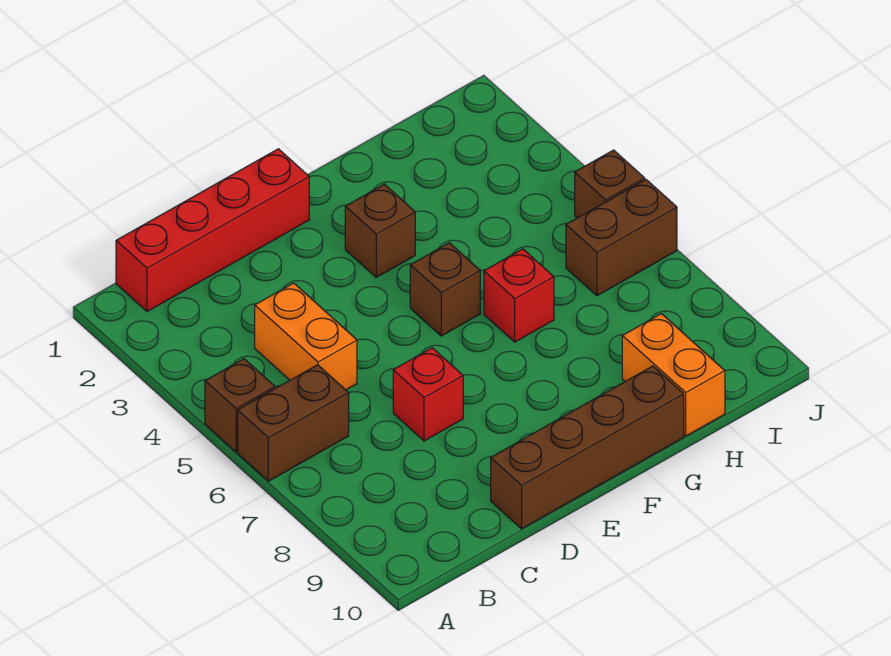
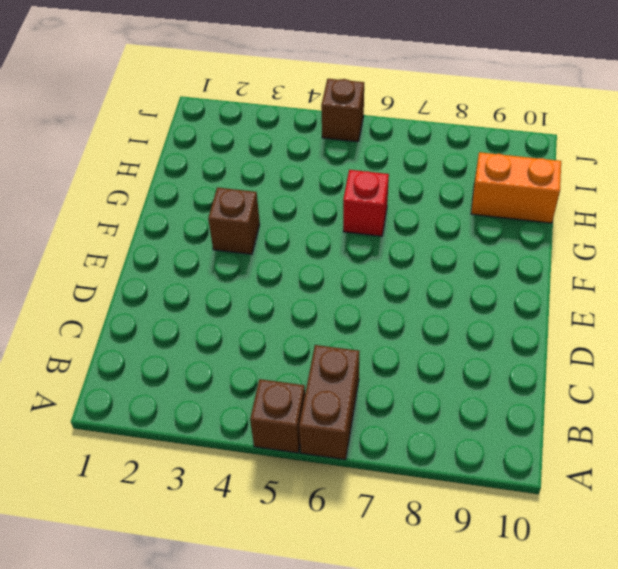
none -> red brick B1:E1 level 1
none -> orange brick C4:C5 level 1
none -> red brick D7 level 1

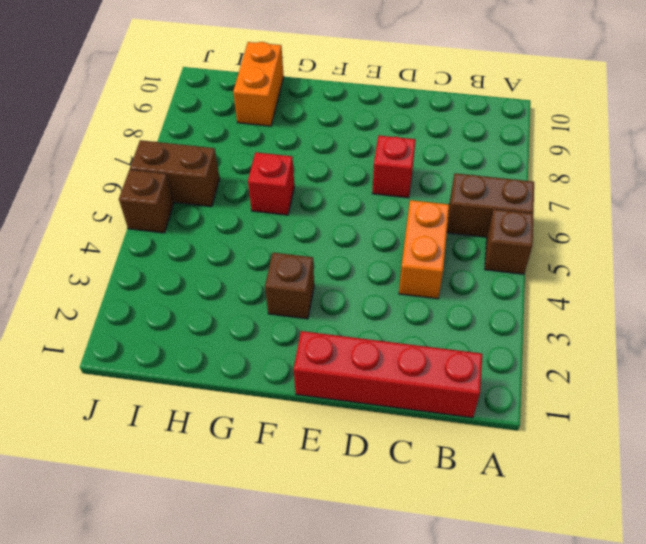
none -> brown brick D10:G10 level 1
none -> brown brick F5 level 1

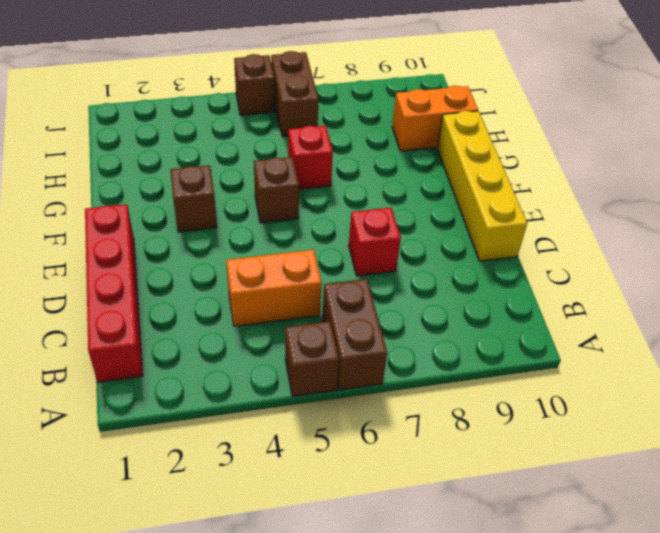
yellow brick D10:G10 level 1 -> brown brick D10:G10 level 1

